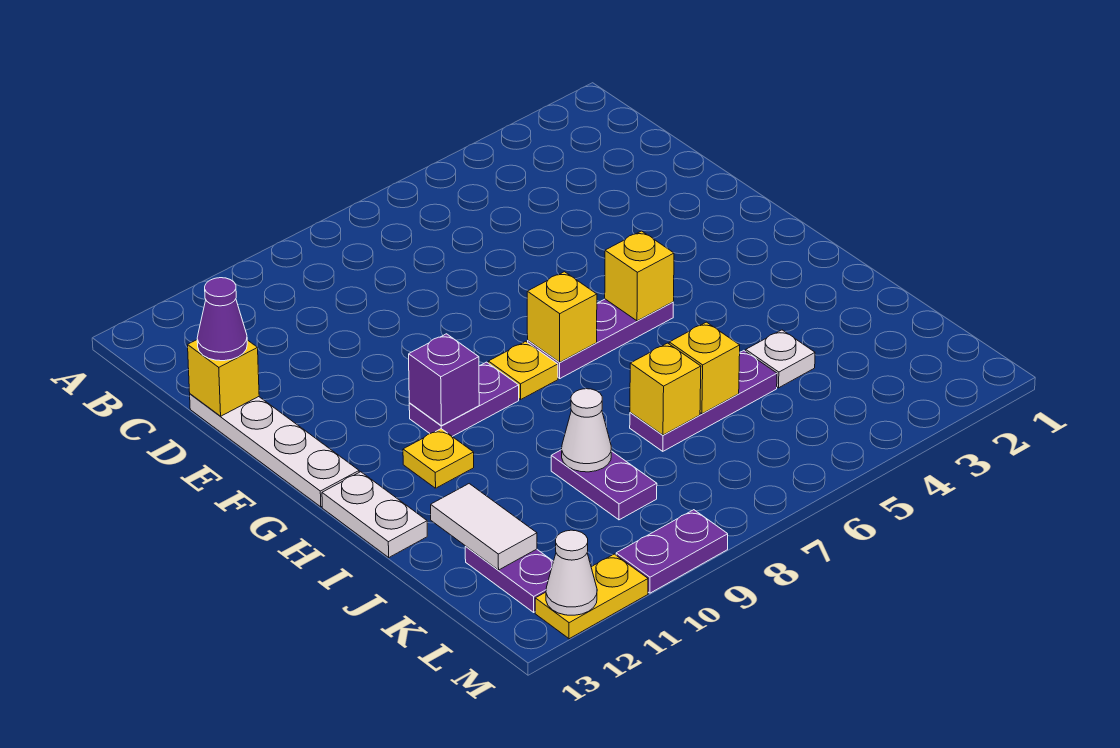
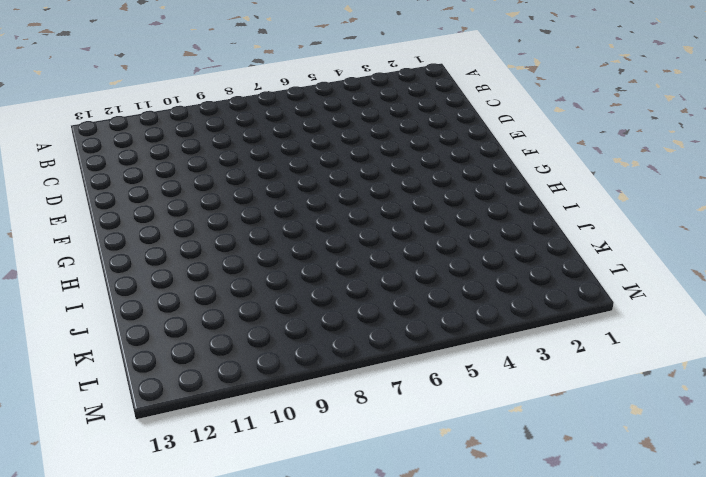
none -> white plate D13:G13 level 1
none -> purple plate G5:G7 level 1
none -> yellow plate G8 level 1

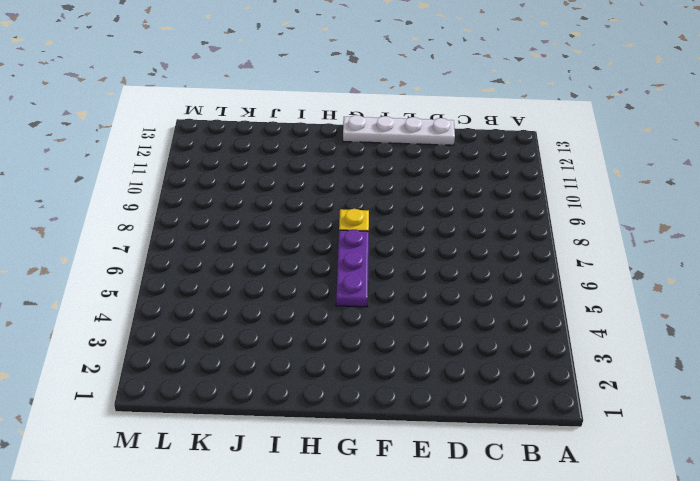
none -> purple plate G9:G10 level 1
none -> yellow plate H11 level 1
none -> white plate H13:I13 level 1

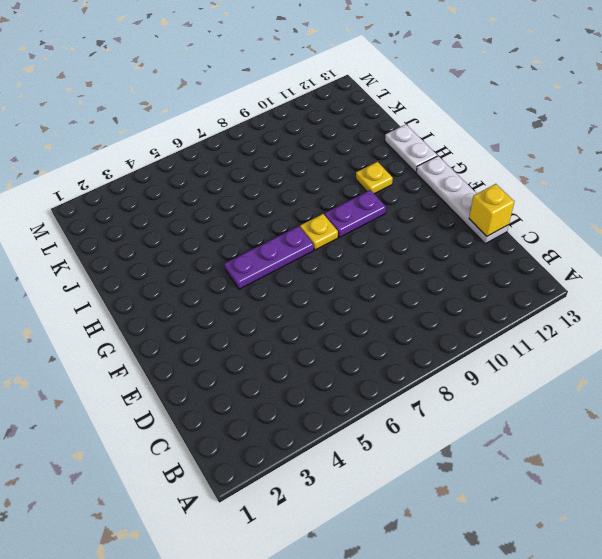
none -> white plate J4 level 1
none -> purple plate J5:J7 level 1
none -> purple plate J9:K9 level 1

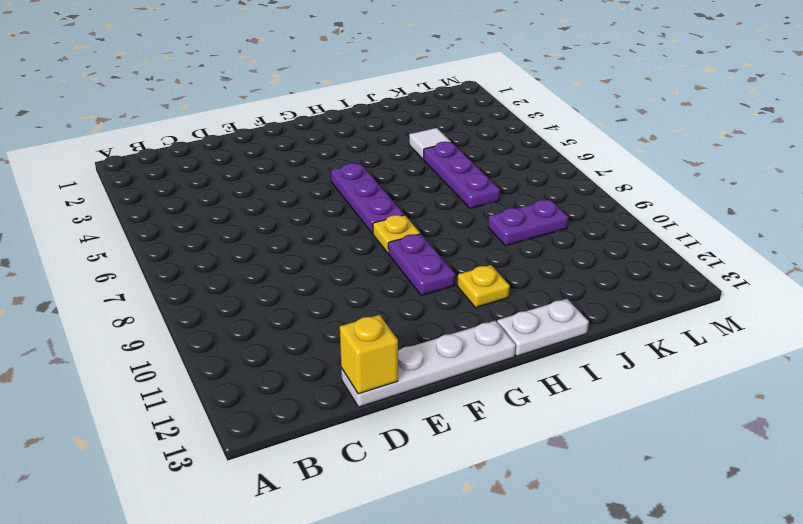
white tile J4 level 1 -> white plate J4 level 1
none -> purple plate K12:L12 level 1
none -> purple plate M9:M10 level 1
none -> yellow plate M11:M12 level 1

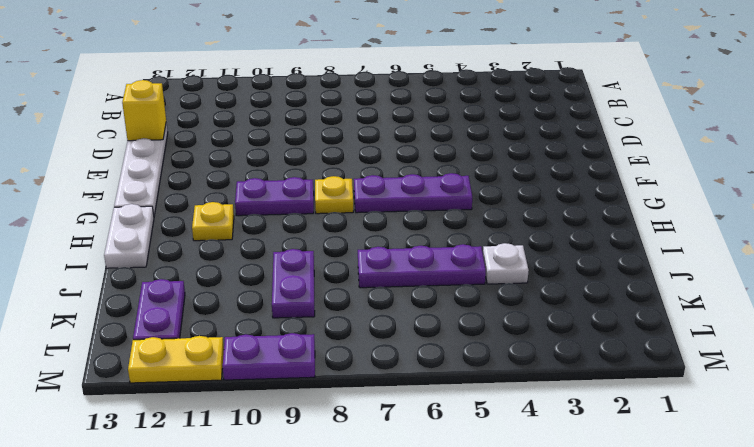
none -> yellow brick G5 level 2
none -> yellow brick G7 level 2
none -> purple brick G10 level 2

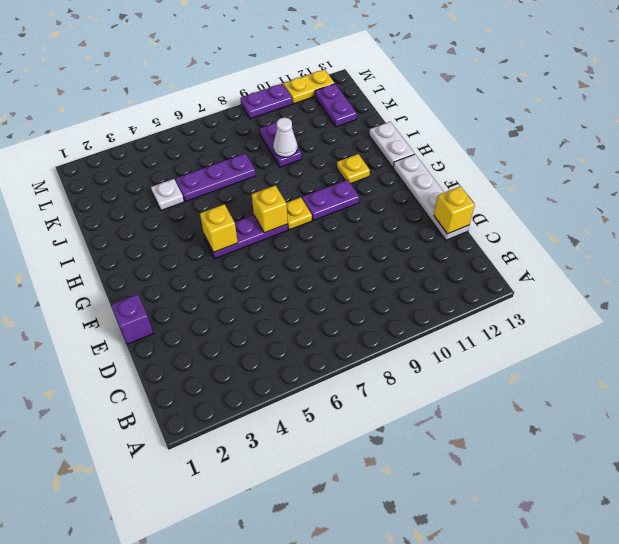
purple brick E1 level 1 -> purple brick G10 level 2
none -> yellow brick J6 level 2
none -> yellow brick J7 level 2
none -> white tile J12:K12 level 2

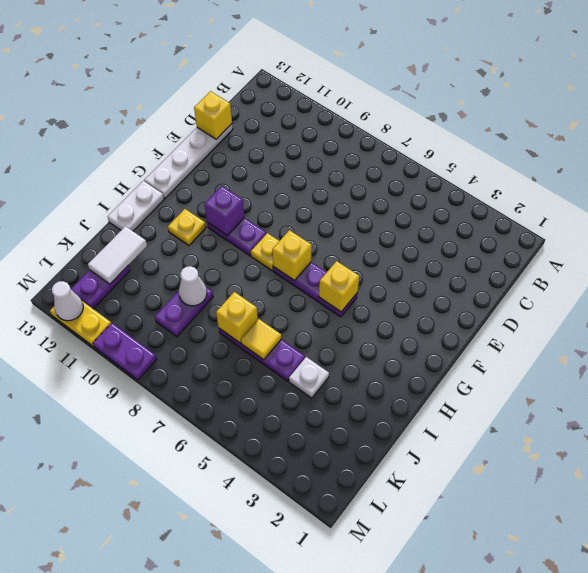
yellow tile J6 level 2 -> yellow brick J6 level 2
none -> purple cone D13 level 3

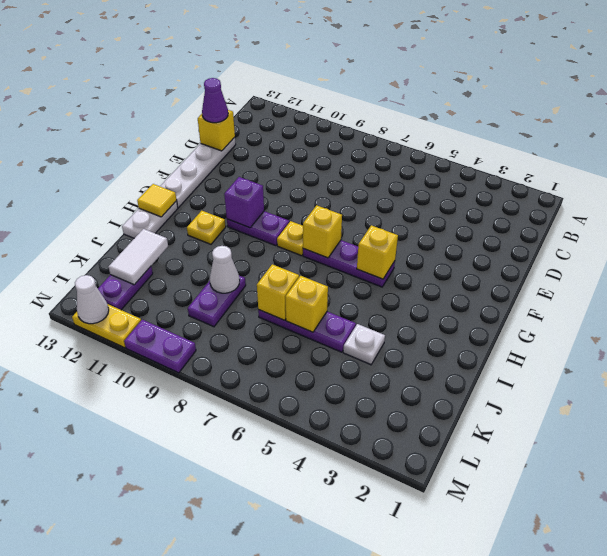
yellow tile H13 level 2 -> none

